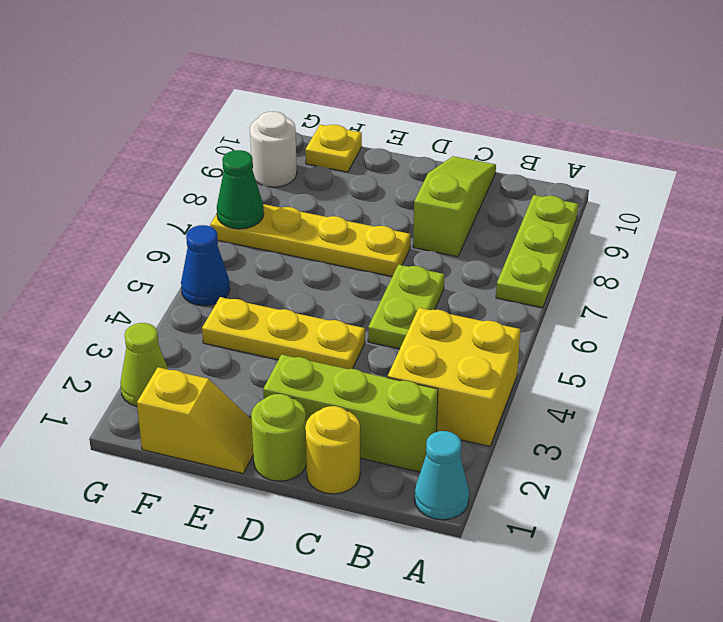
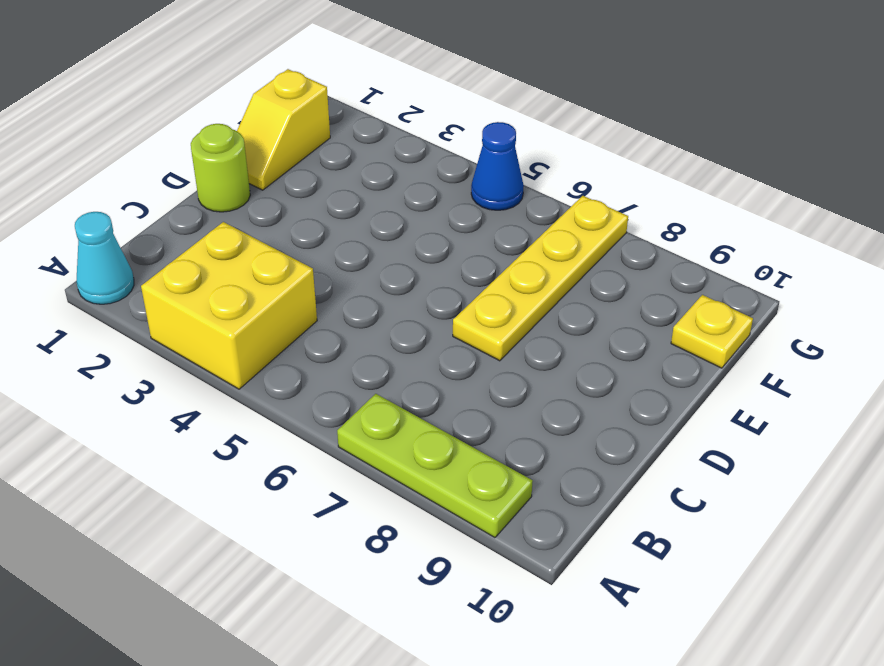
none -> lime brick B2:D2 level 1
none -> yellow round brick C1 level 1
none -> lime plate C5:C6 level 1

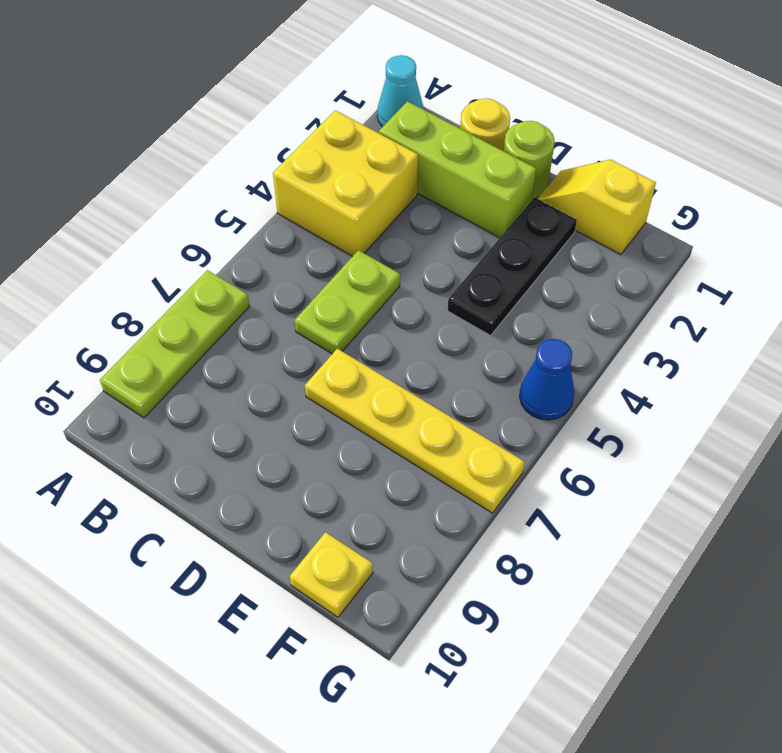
black plate E2:E4 level 1 -> yellow plate D4:F4 level 1
none -> lime slope C8:C10 level 1 top 8
none -> lime cone G2 level 1
none -> white round brick G9 level 1

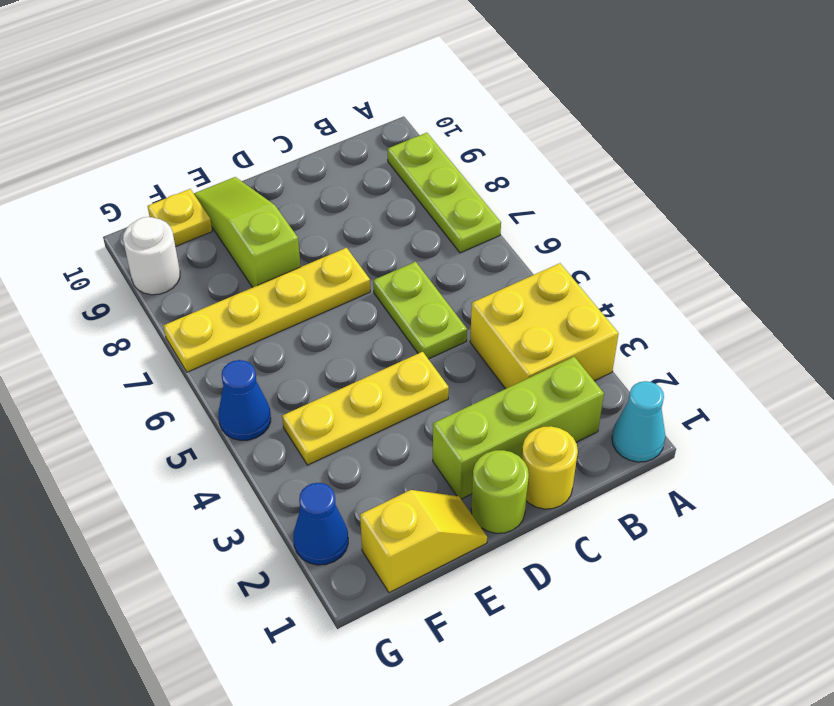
lime slope E8:E10 level 1 top 8 -> lime slope C8:C10 level 1 top 8
blue cone G2 level 1 -> lime cone G2 level 1
none -> green cone G7 level 2

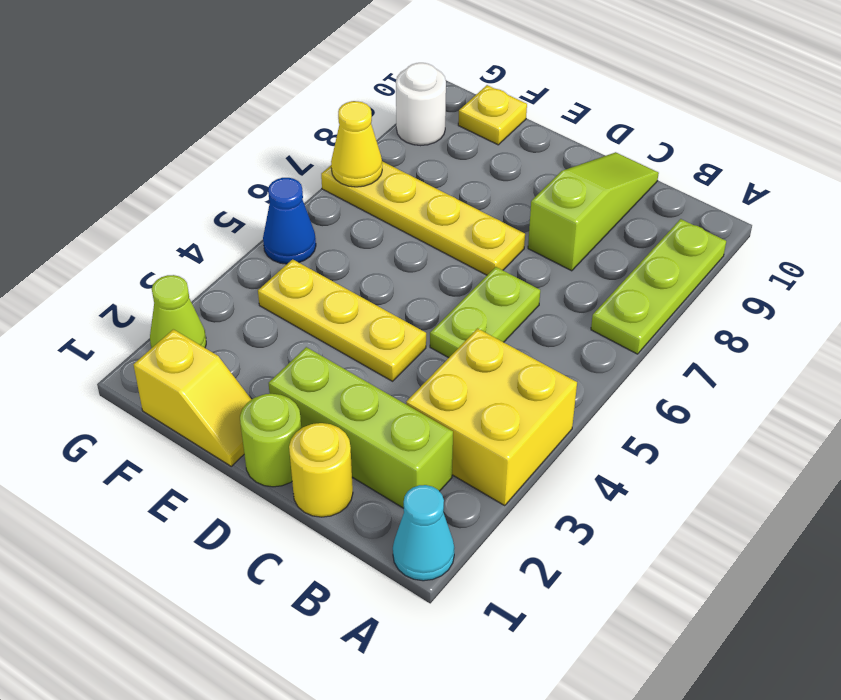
yellow cone G7 level 2 -> green cone G7 level 2

